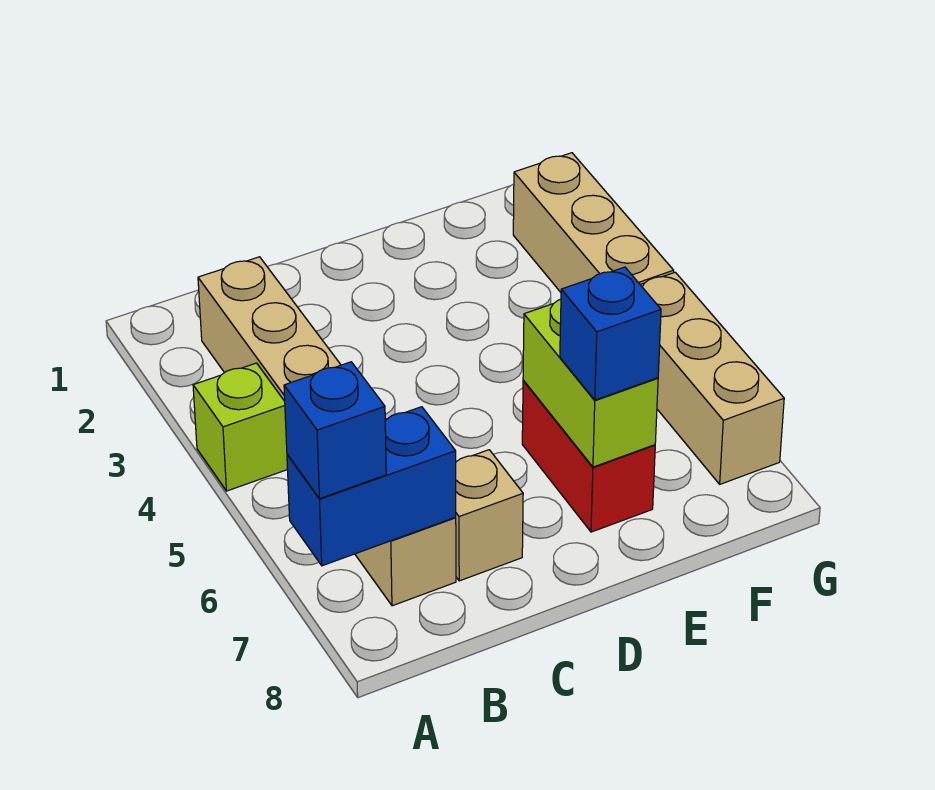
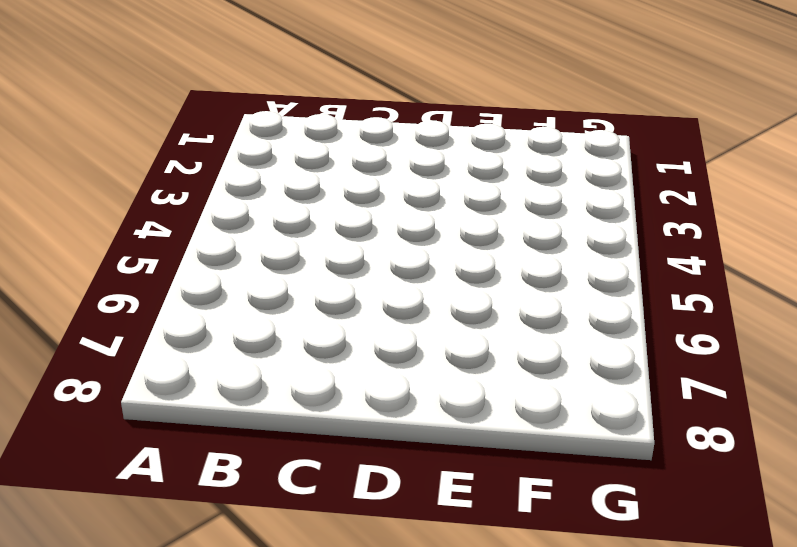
none -> lime brick A4 level 1
none -> tan brick B2:B7 level 1

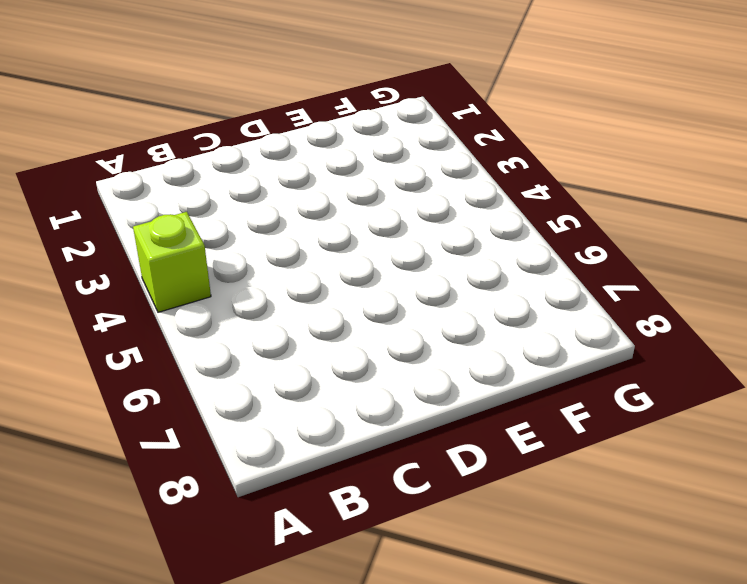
none -> tan brick B2:B7 level 1
none -> tan brick C7 level 1

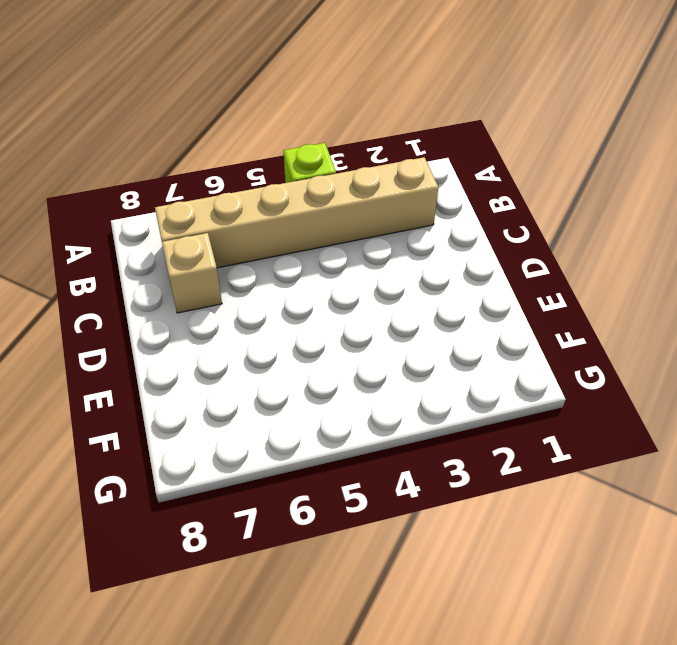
none -> red brick E6:E7 level 1
none -> tan brick G2:G4 level 1

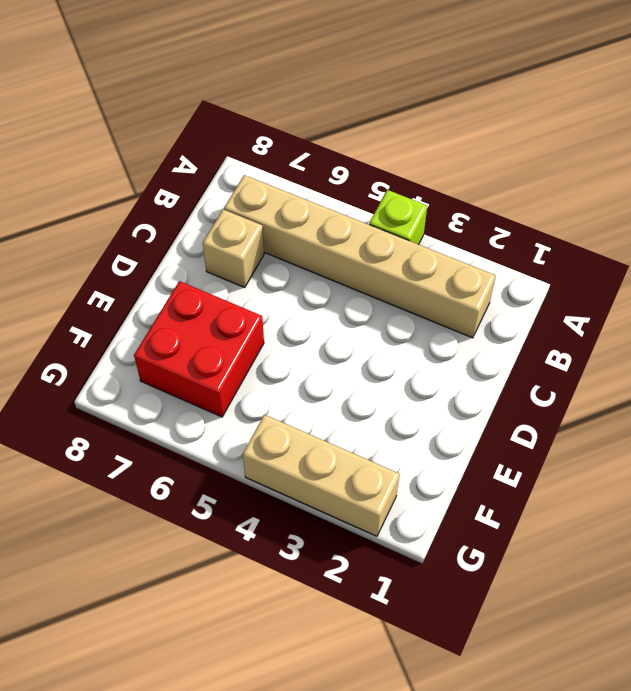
red brick E6:F7 level 1 -> red brick E6:E7 level 1
none -> tan brick G5:G7 level 1
none -> blue brick A7:B7 level 2

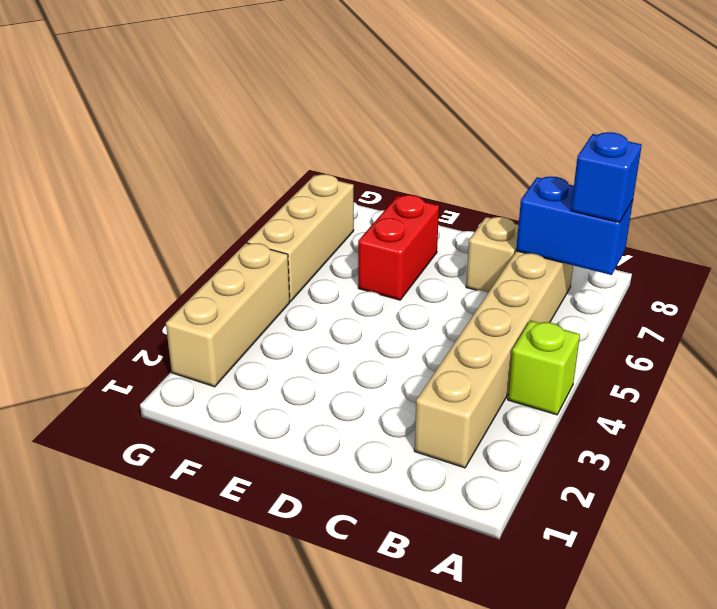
none -> lime brick E6:E7 level 2
none -> blue brick E7 level 3

